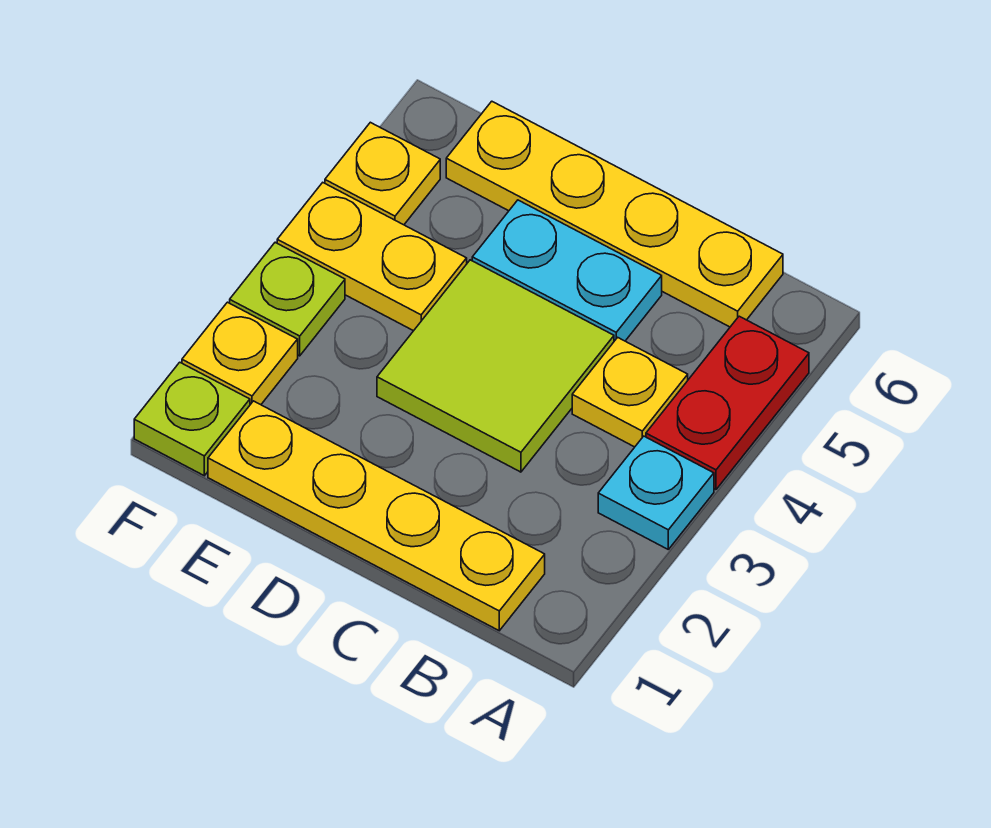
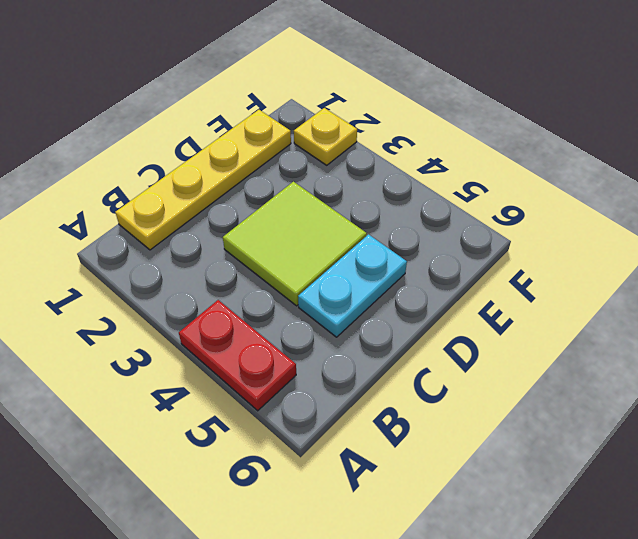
none -> cyan plate A3 level 1
none -> yellow plate B4 level 1
none -> yellow plate B6:E6 level 1

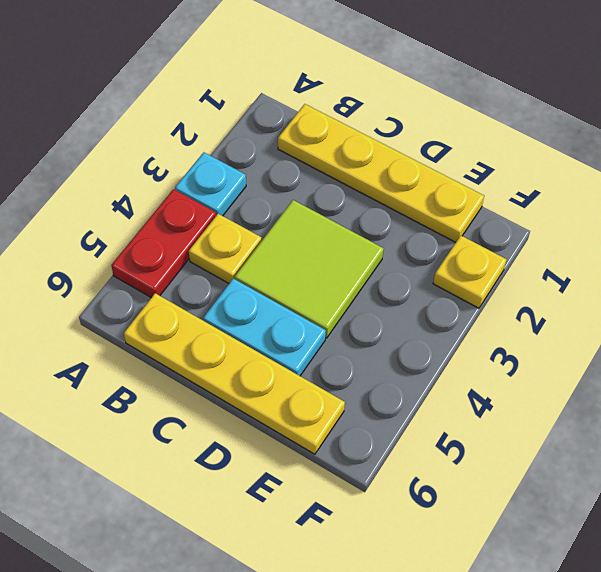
none -> yellow plate E4:F4 level 1
none -> lime plate F1 level 1
none -> lime plate F3 level 1

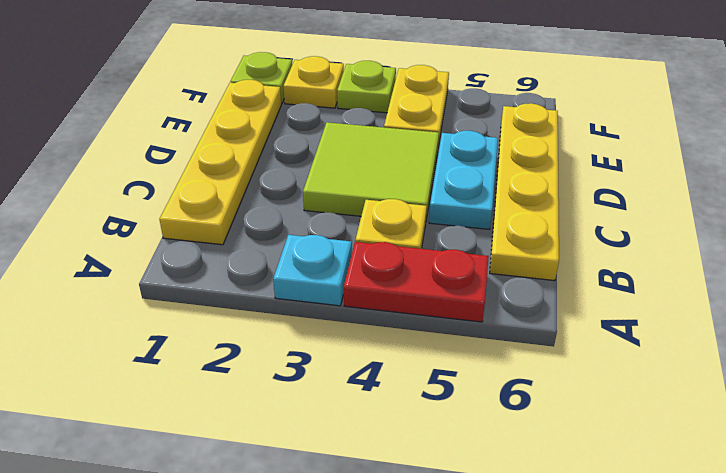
none -> yellow plate F5 level 1

